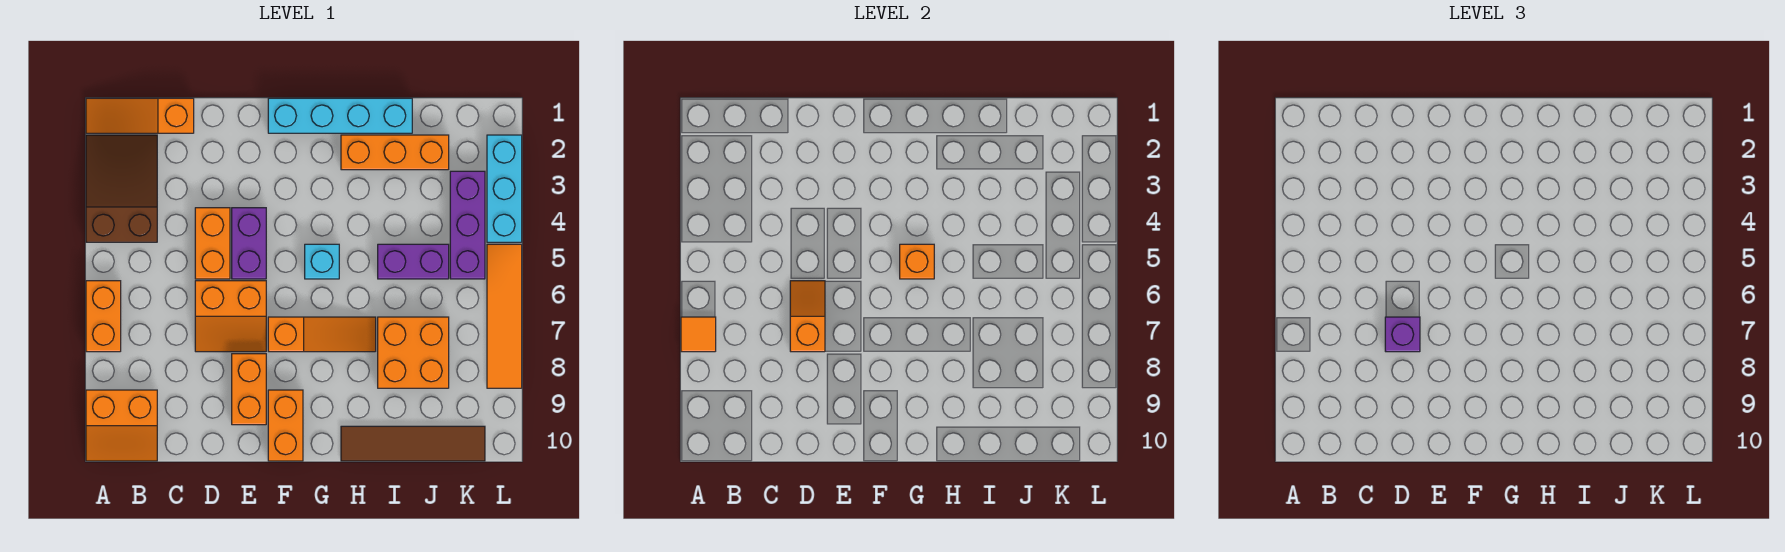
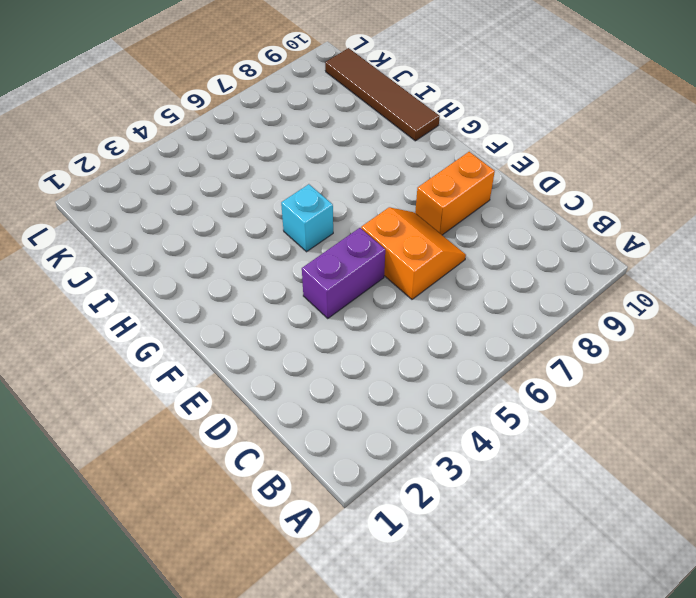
none -> orange slope A1:C1 level 1 top C
none -> brown slope A2:B4 level 1 top 4
none -> orange brick A6:A7 level 1

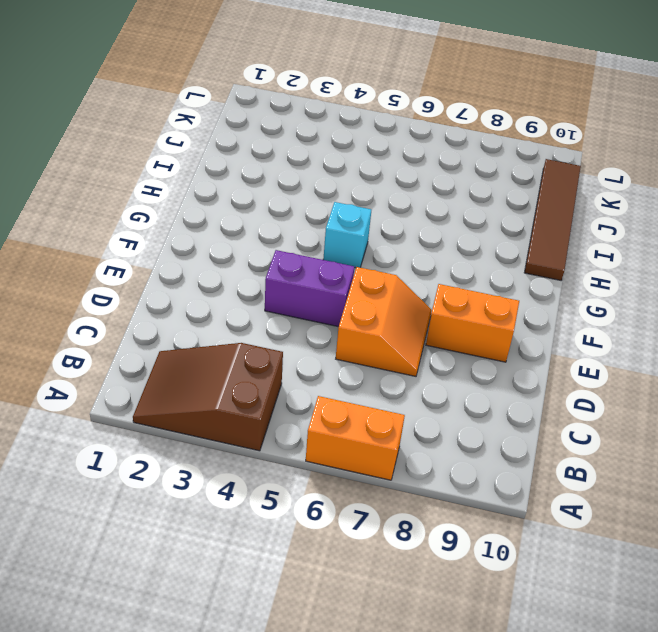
none -> orange slope A1:C1 level 1 top C
none -> orange slope A9:B10 level 1 top 9
none -> orange brick D4:D5 level 1

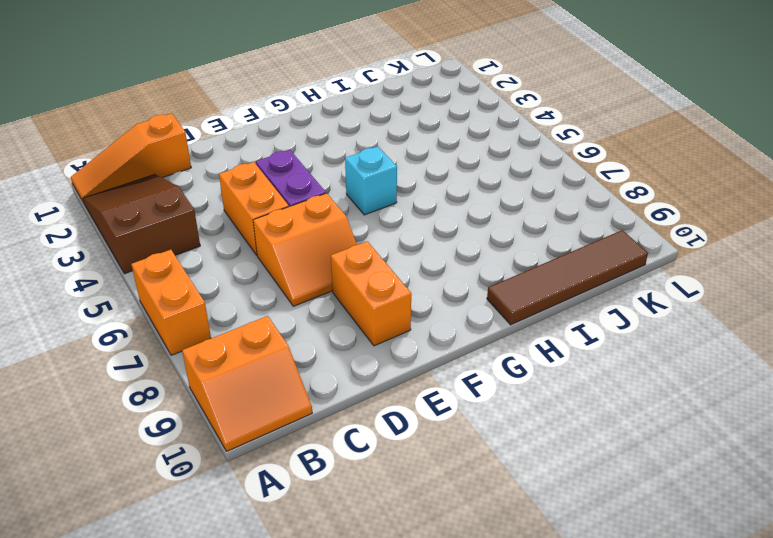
none -> cyan brick F1:I1 level 1
none -> orange slope F7:H7 level 1 top F
none -> orange brick F9:F10 level 1

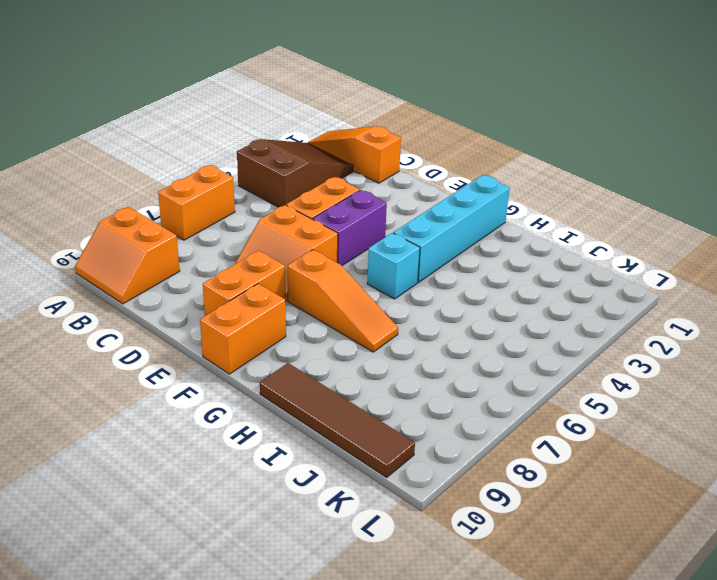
cyan brick G1:G4 level 1 -> cyan brick F1:I1 level 1
none -> orange brick H2:J2 level 1
none -> purple brick I5:J5 level 1
none -> orange brick I7:J8 level 1

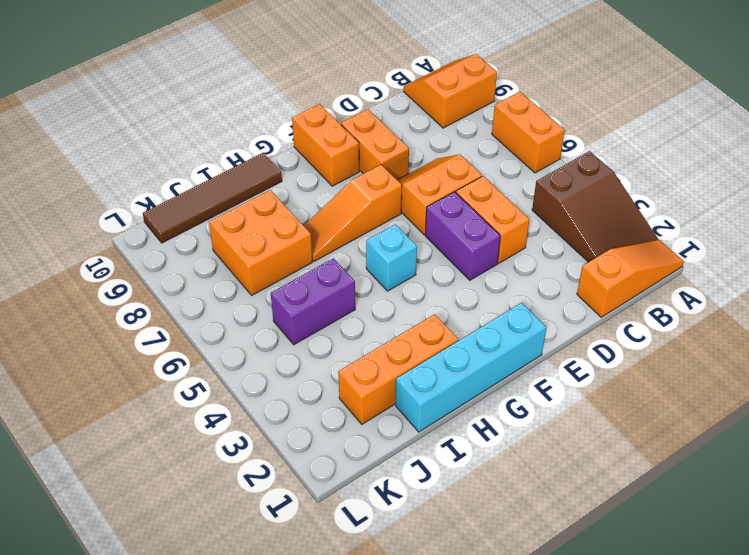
none -> purple brick K3:K5 level 1
none -> cyan brick L2:L4 level 1
none -> orange tile L5:L8 level 1

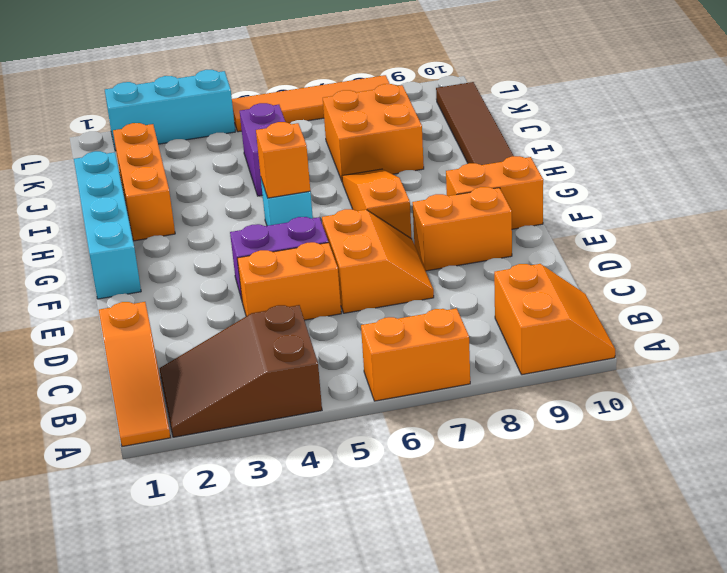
none -> purple brick K3:K5 level 1
none -> orange tile A7 level 2
none -> orange slope D6:D7 level 2 top 7

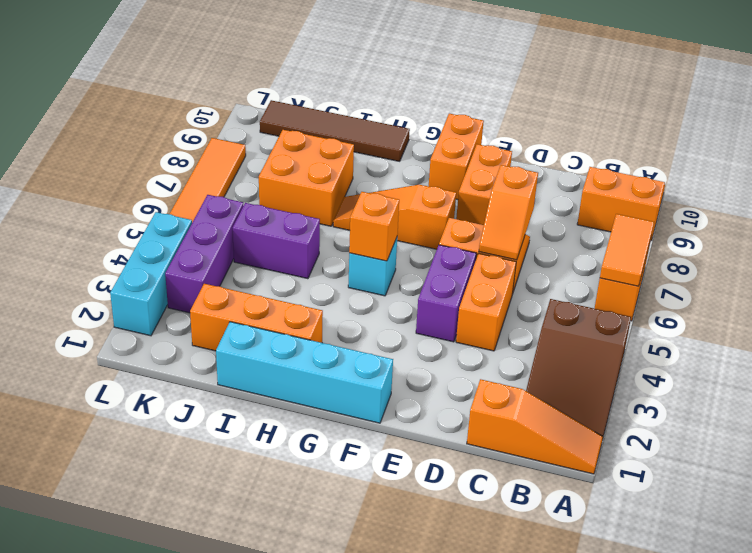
orange tile A6:A7 level 2 -> orange tile A7 level 2
none -> purple brick D7 level 3

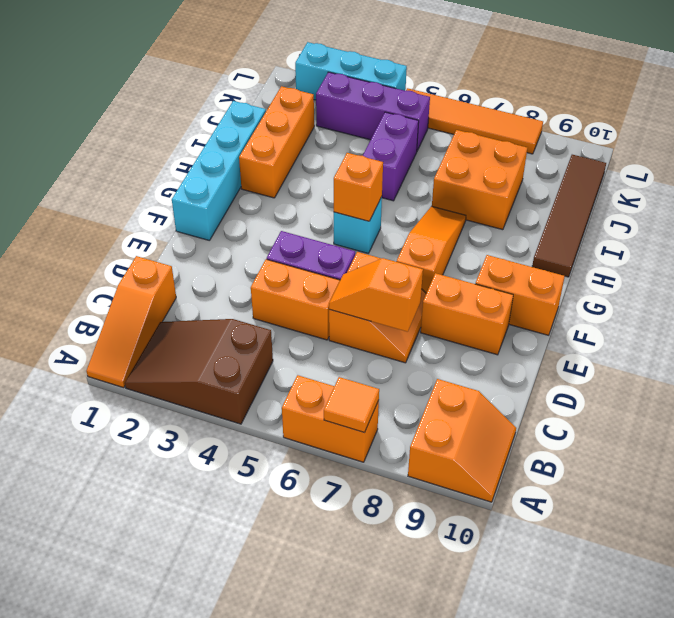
none -> purple brick D7 level 3

